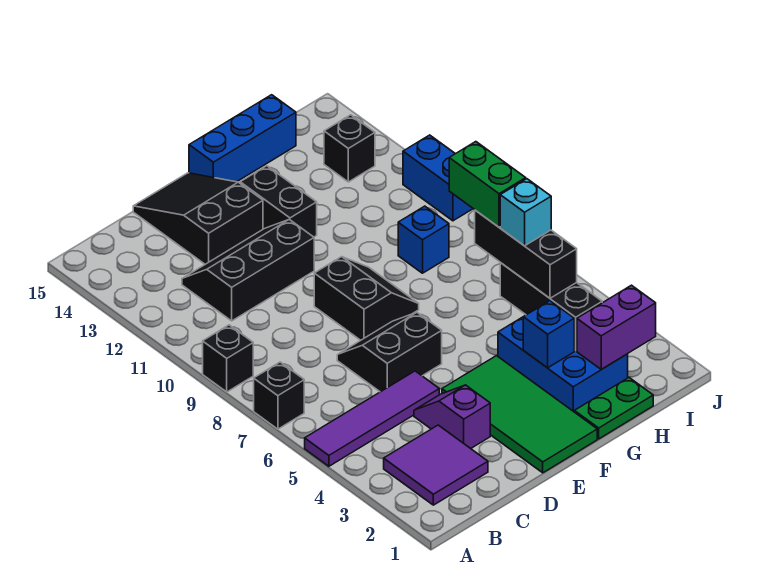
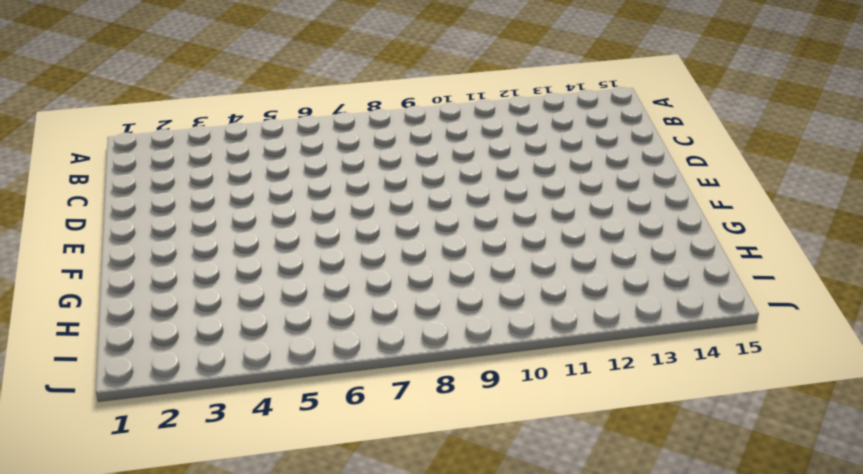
none -> purple tile A5:D5 level 1
none -> black brick A7 level 1
none -> black brick A9 level 1

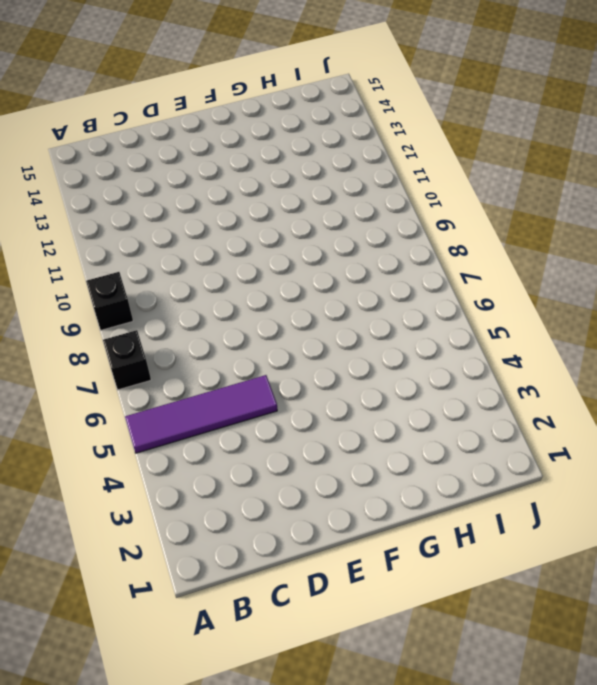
none -> purple tile B2:C3 level 1
none -> black slope C11:E12 level 1 top 11
none -> purple slope D3:D4 level 1 top 3

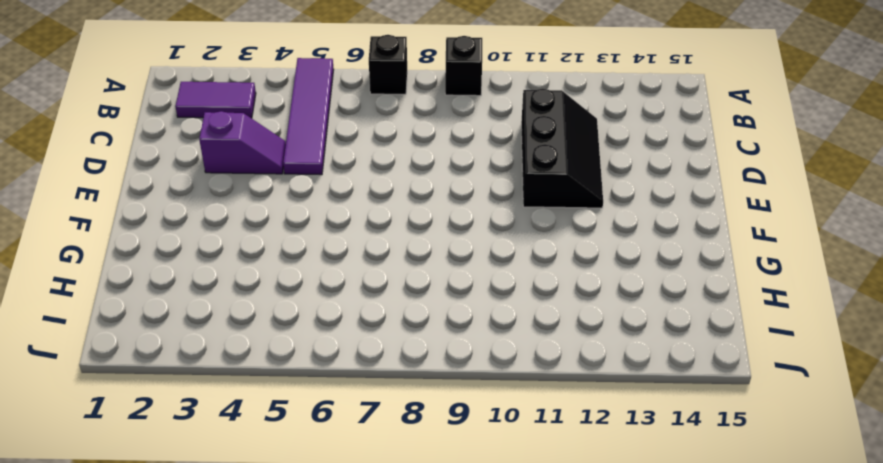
purple tile B2:B3 level 1 -> purple tile B2:C3 level 1
none -> black slope D6:E7 level 1 top 6
none -> black slope D13:E15 level 1 top 13
none -> green tile E1:F4 level 1

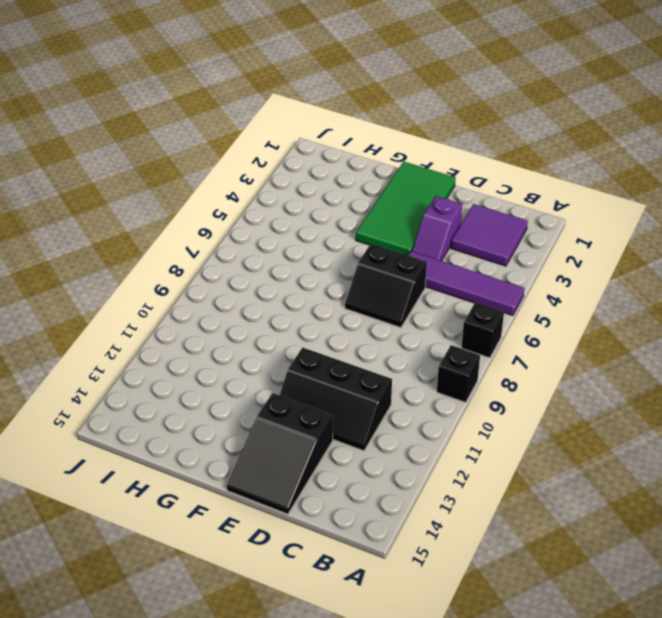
none -> black slope E8:F9 level 1 top E
none -> black brick F12:F13 level 1
none -> blue brick F15:H15 level 1

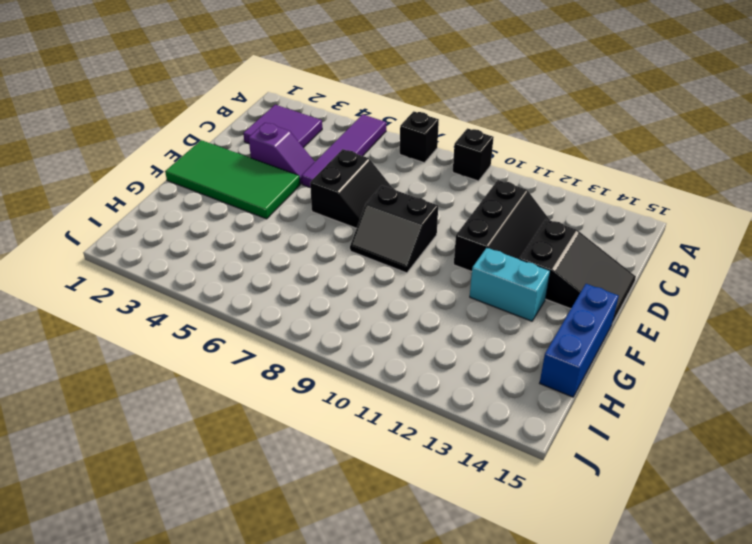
cyan brick F12:F13 level 1 -> black brick F12:F13 level 1
none -> green plate G1:H1 level 1
none -> blue brick G2:H4 level 1
none -> blue brick H9 level 1

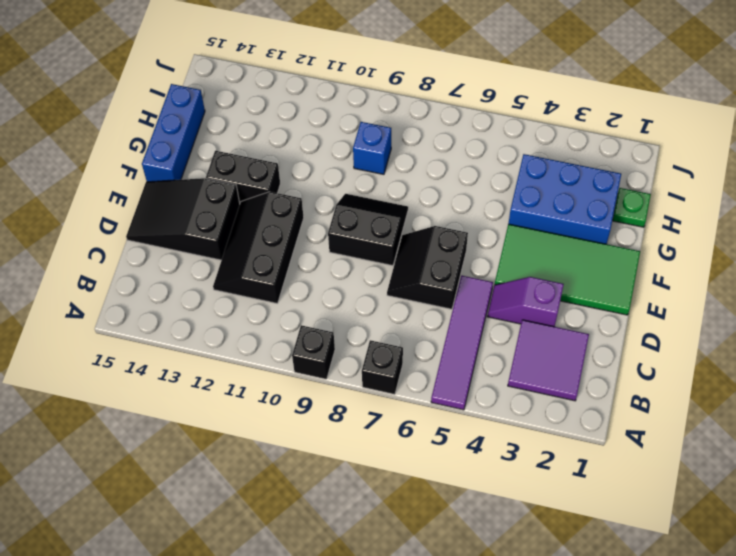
green plate H1 level 1 -> green plate G1:H1 level 1
none -> black brick I13 level 1
none -> blue brick J10:J11 level 1
none -> blue brick G3 level 2

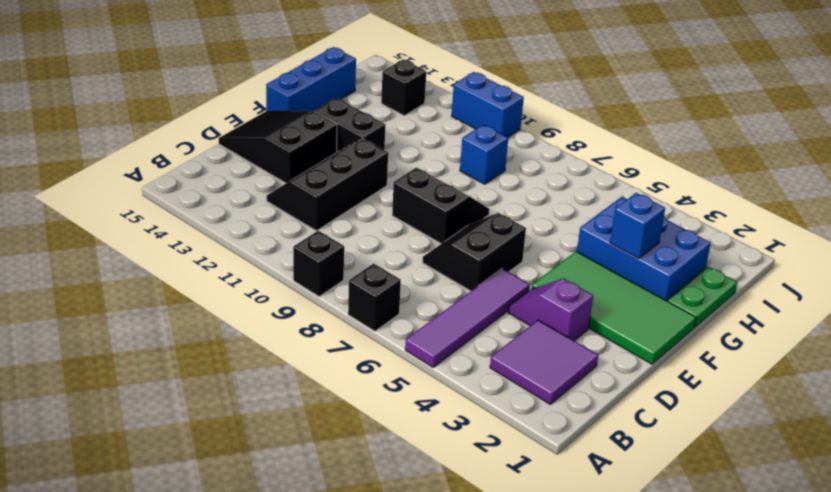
none -> purple brick H2:I2 level 2
none -> black brick H3:H5 level 2
none -> black brick H4:H6 level 3

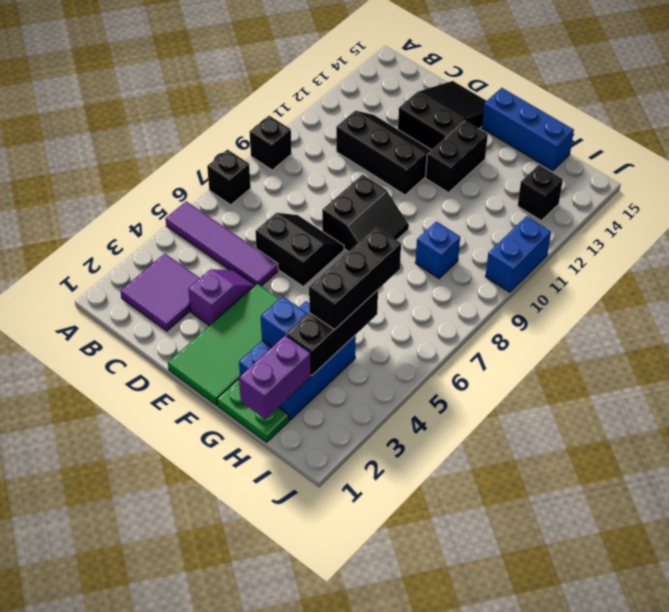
purple brick H1:H2 level 2 -> purple brick H2:I2 level 2
none -> cyan brick H5 level 4
none -> green brick H6:H7 level 4

